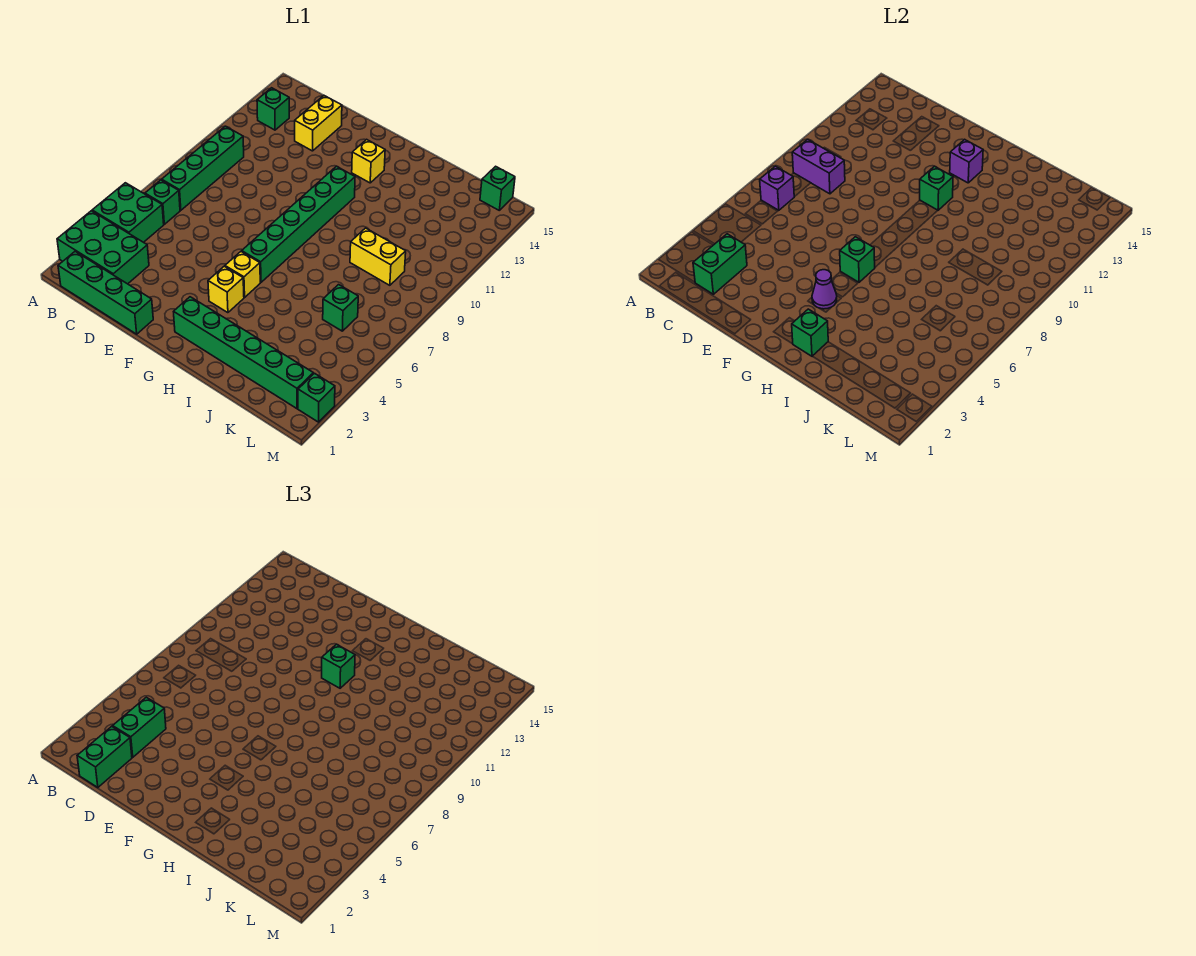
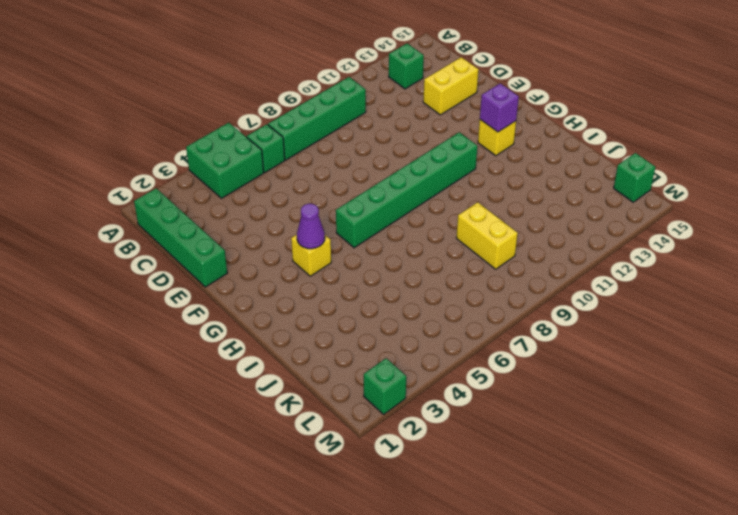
none -> green brick A2:C3 level 1
none -> green brick G2:L2 level 1
none -> yellow brick G5 level 1

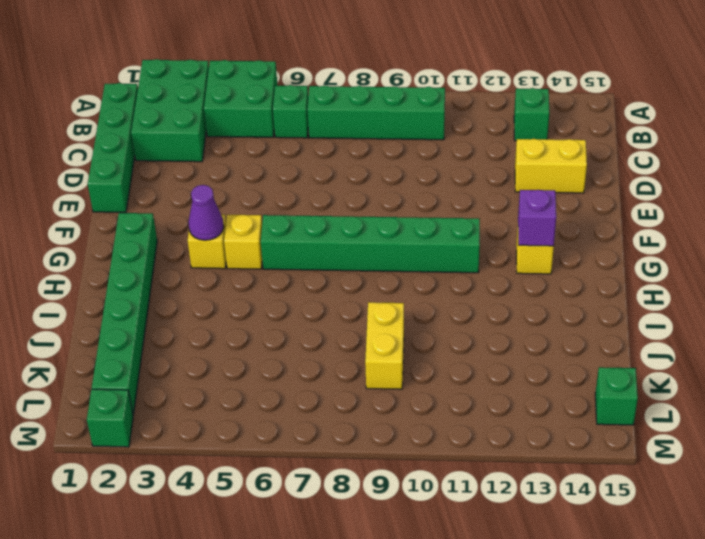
none -> green brick K6 level 1
none -> purple brick B7 level 2
none -> purple brick B9:C9 level 2

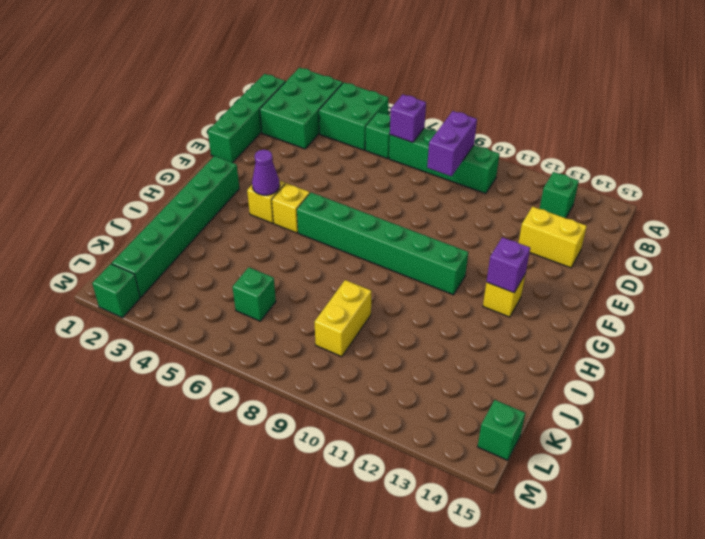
none -> green brick C2:C3 level 2
none -> green brick G6 level 2
none -> green brick G11 level 2

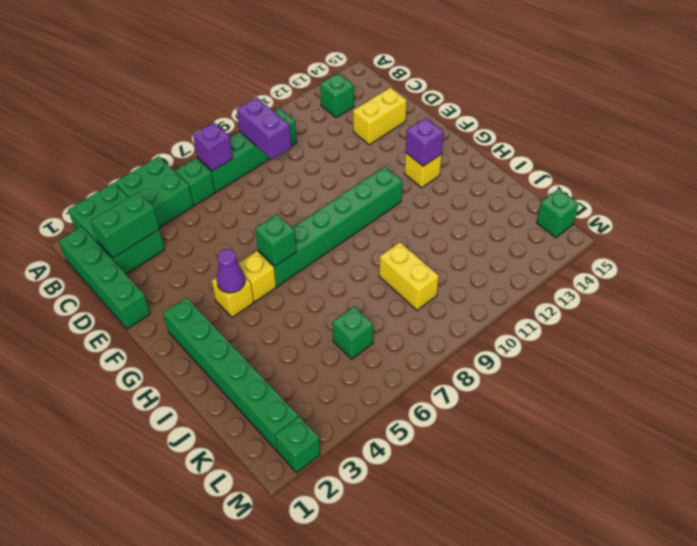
none -> green brick G11 level 2
none -> green brick H2 level 2
none -> green brick C1:C2 level 3

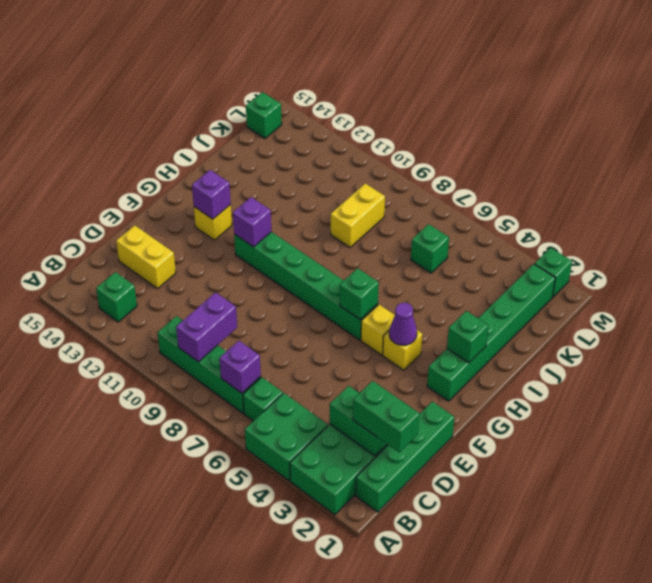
purple brick G11 level 2 -> green brick G11 level 2
none -> green brick C3:C4 level 3
none -> green brick G11 level 3

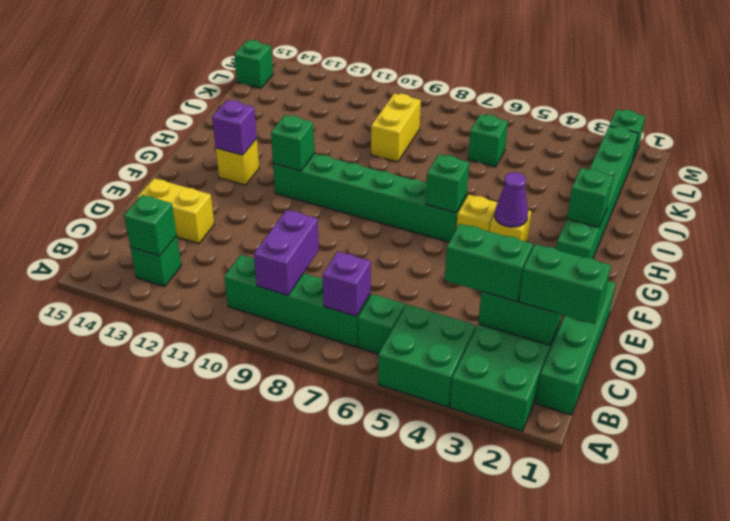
green brick B13 level 2 -> green brick G11 level 3

